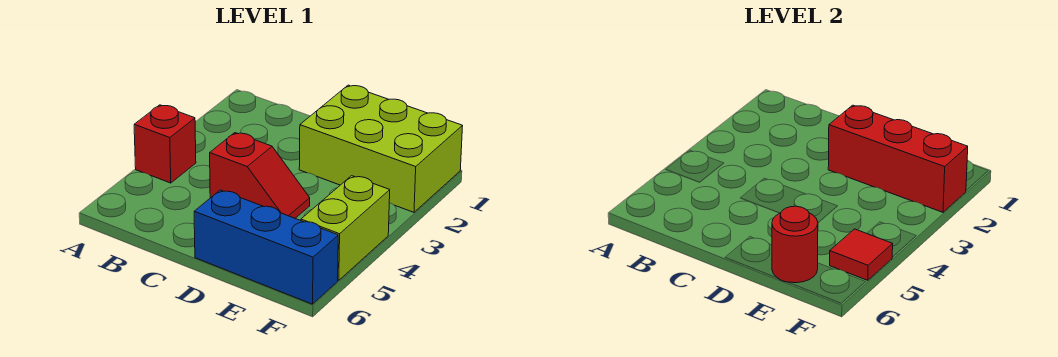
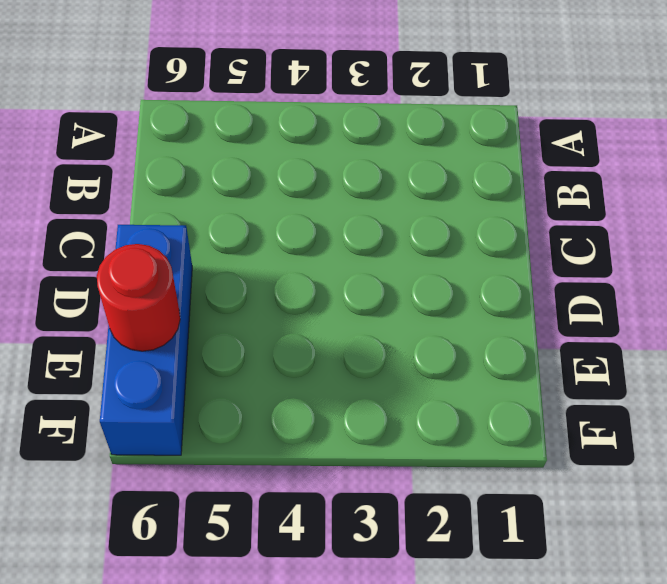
none -> red brick A4 level 1
none -> red slope C4:D4 level 1 top C

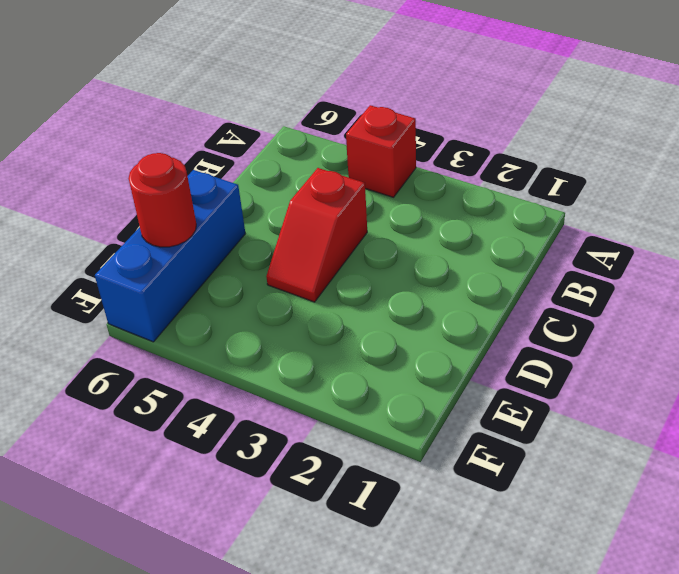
none -> lime brick D1:F2 level 1
none -> lime brick F4:F5 level 1

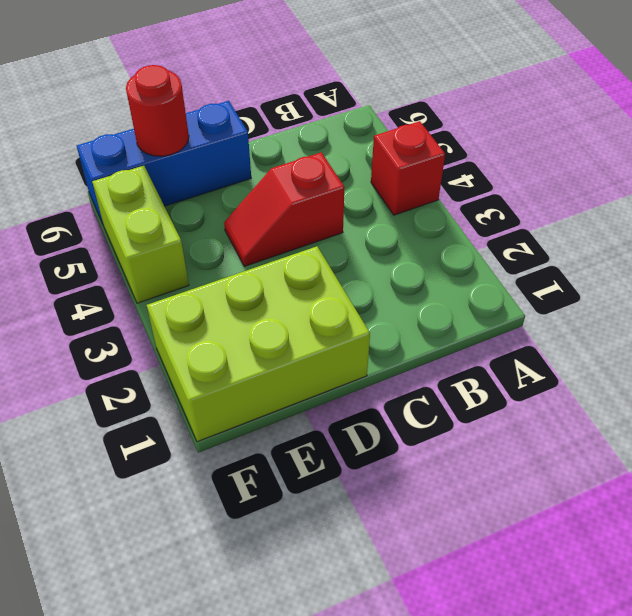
none -> red brick D2:F2 level 2
none -> red tile F5 level 2

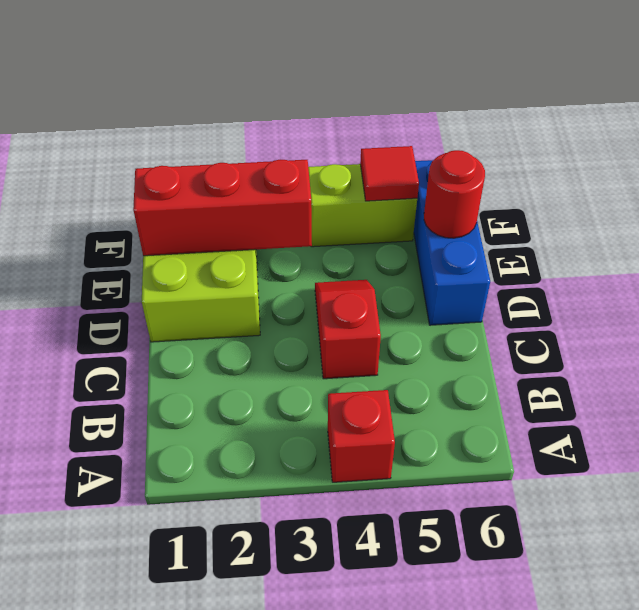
red brick E1:E3 level 2 -> red brick D2:F2 level 2

